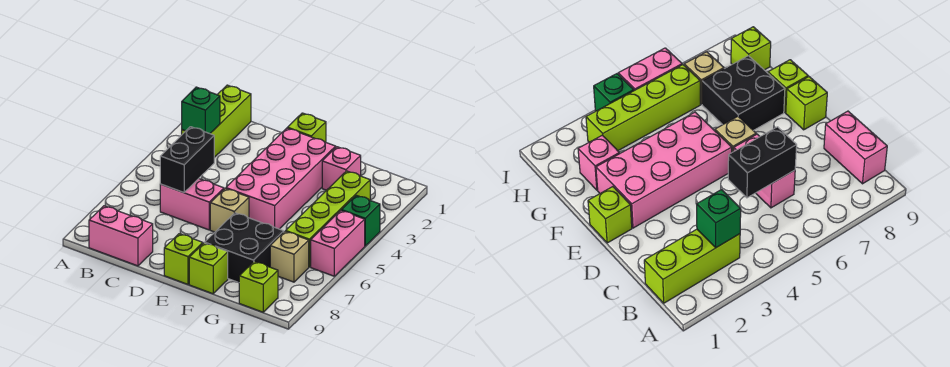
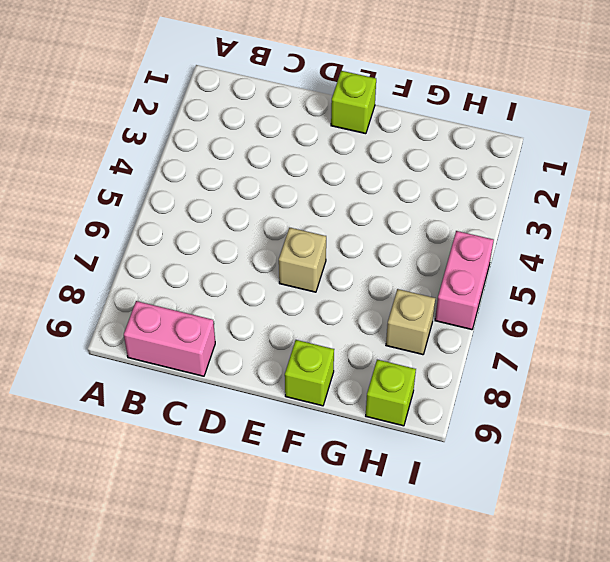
none -> lime brick B1:B3 level 1
none -> pink brick C6:D6 level 1
none -> pink brick E2:F5 level 1

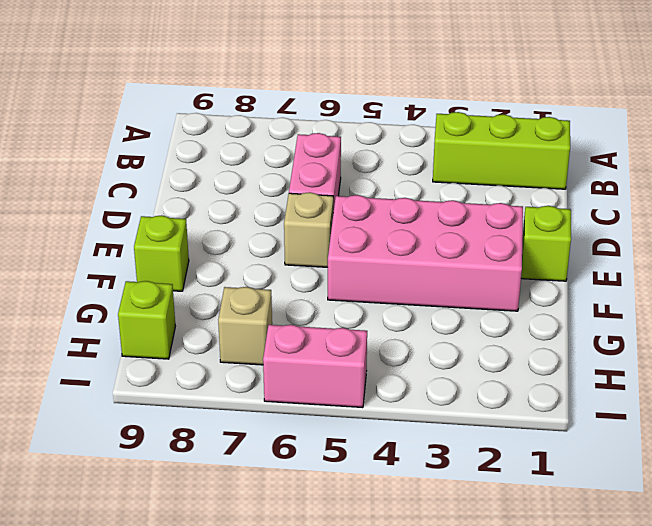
none -> pink brick B9:C9 level 1
none -> lime brick E9 level 1
none -> black brick F7:G8 level 1

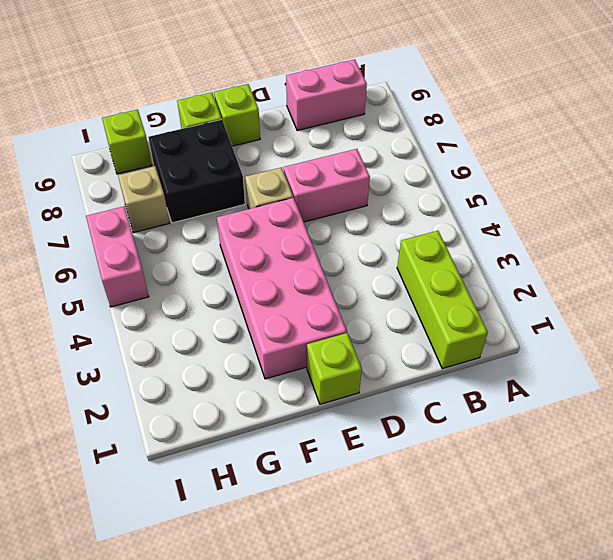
none -> pink brick G2 level 1
none -> lime brick H3:H6 level 1
none -> green brick I4 level 1

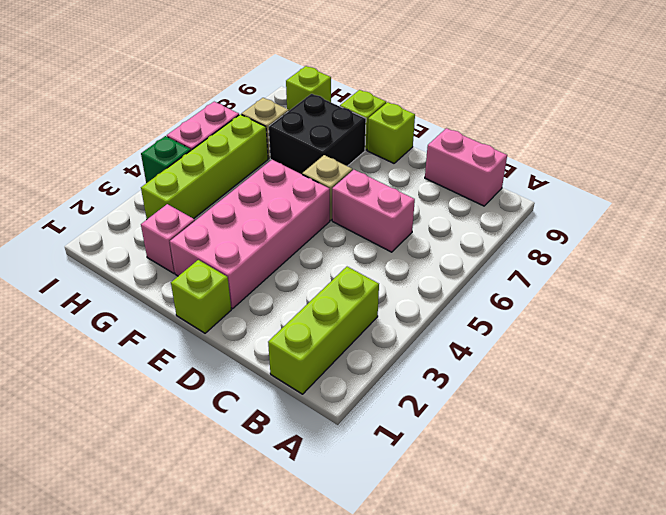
none -> green brick B3 level 2
none -> black brick C5:C6 level 2

